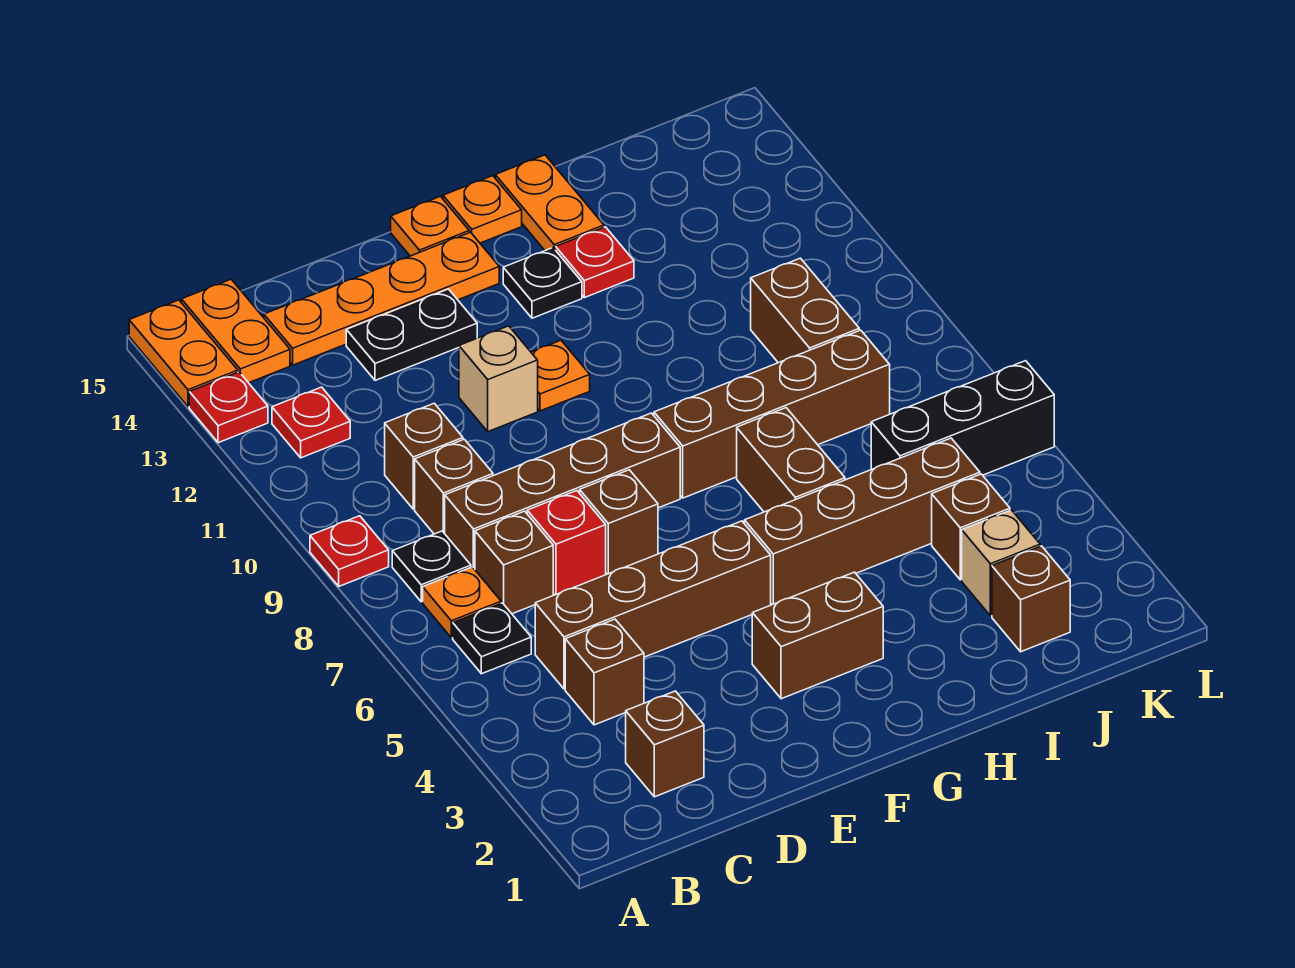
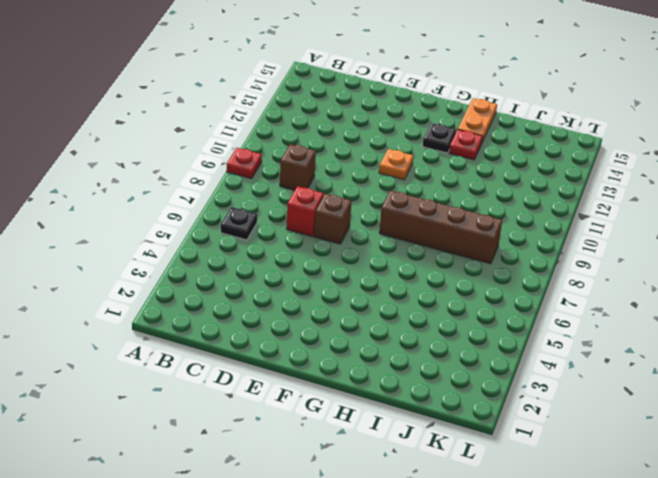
none -> red plate A13 level 1
none -> orange plate A14:A15 level 1
none -> orange plate B7 level 1
none -> black plate B8 level 1

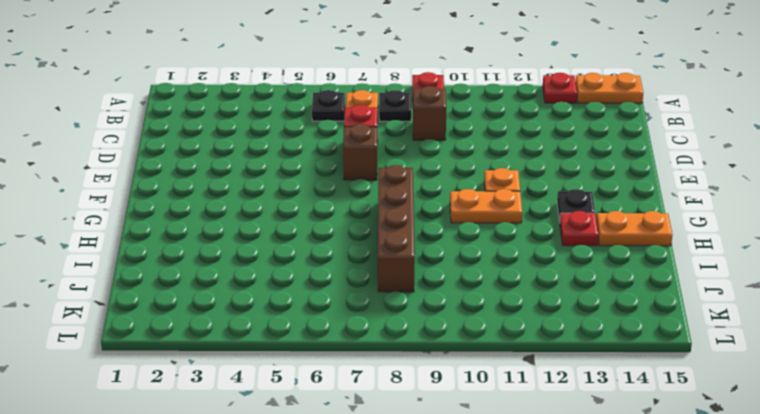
orange plate G10:G11 level 1 -> orange plate B14:B15 level 1
none -> red plate B12 level 1
none -> brown brick C2 level 1
none -> brown brick C4 level 1
none -> brown brick C5:F5 level 1

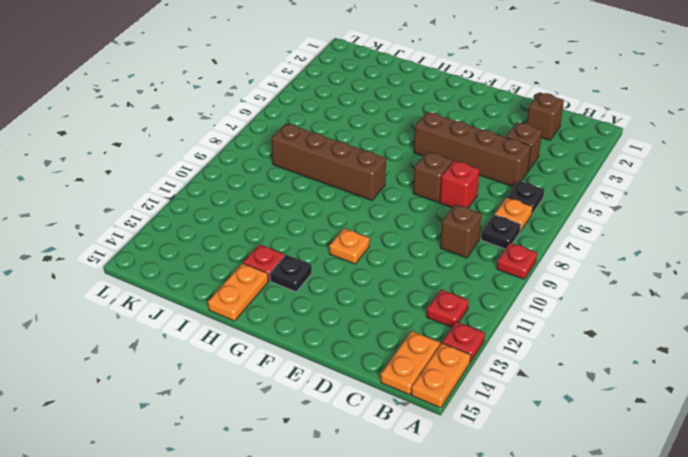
none -> brown brick C7 level 1
none -> brown brick C8:F8 level 1
none -> brown brick C10 level 1
none -> orange plate C14:F14 level 1

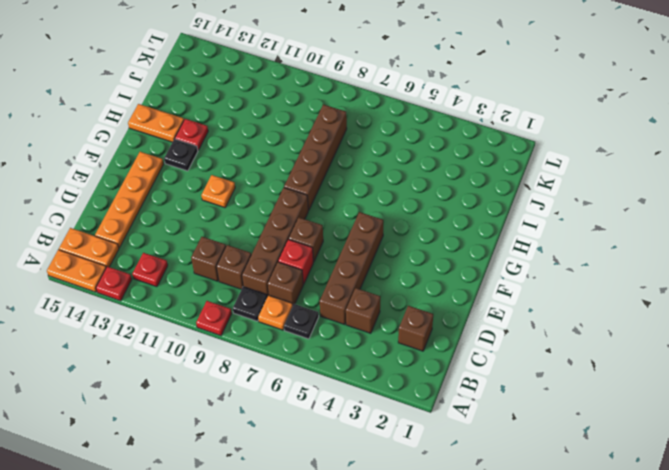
none -> black plate D13:E13 level 1
none -> tan brick E11 level 1
none -> brown brick F3:G3 level 1
none -> orange plate F15 level 1

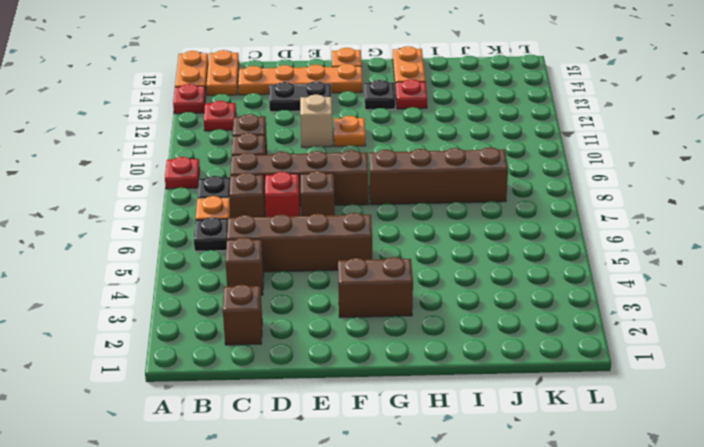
none -> brown brick G5:J5 level 1
none -> orange plate G15 level 1
none -> brown brick H6:H7 level 1
none -> brown brick J2 level 1

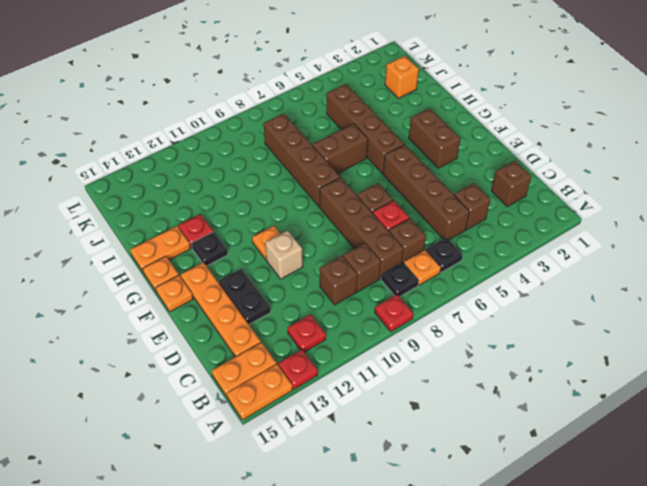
orange brick J2 level 1 -> brown brick J2 level 1
none -> tan brick J3 level 1
none -> brown brick J4 level 1
none -> black brick J6:L6 level 1
none -> brown brick J9:J10 level 1

